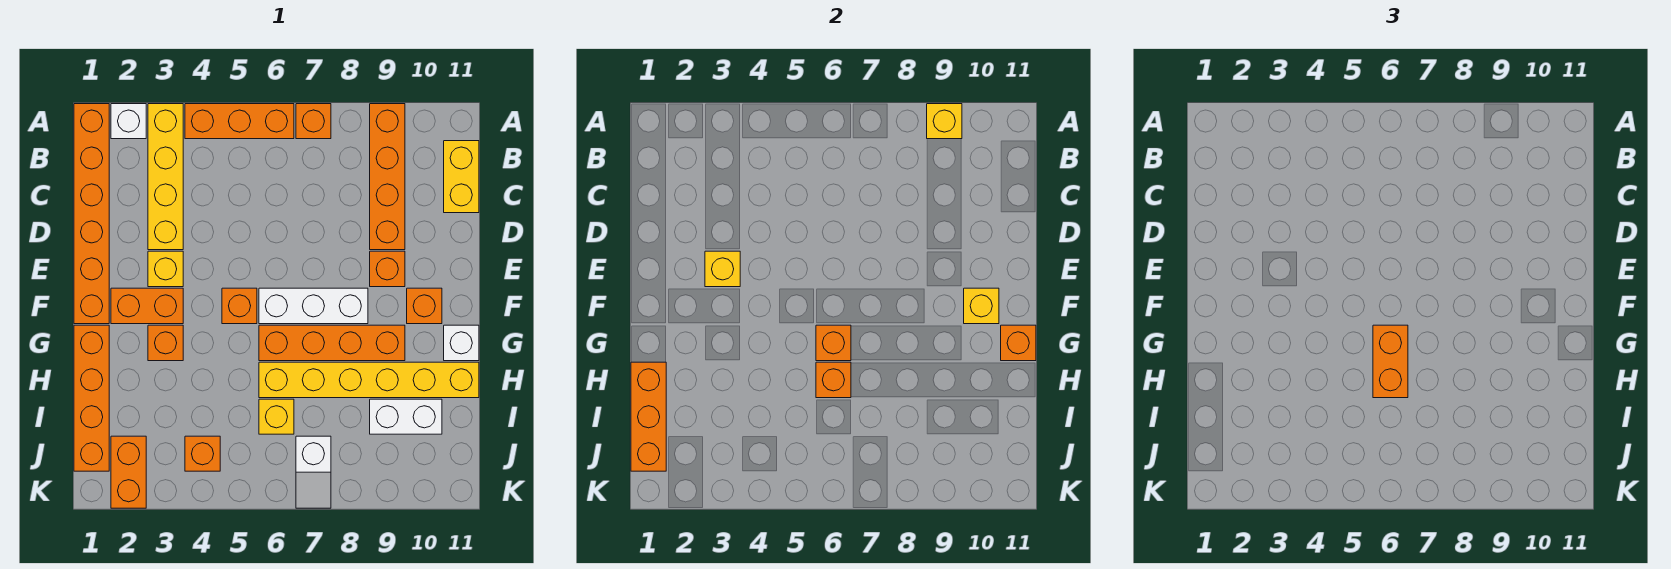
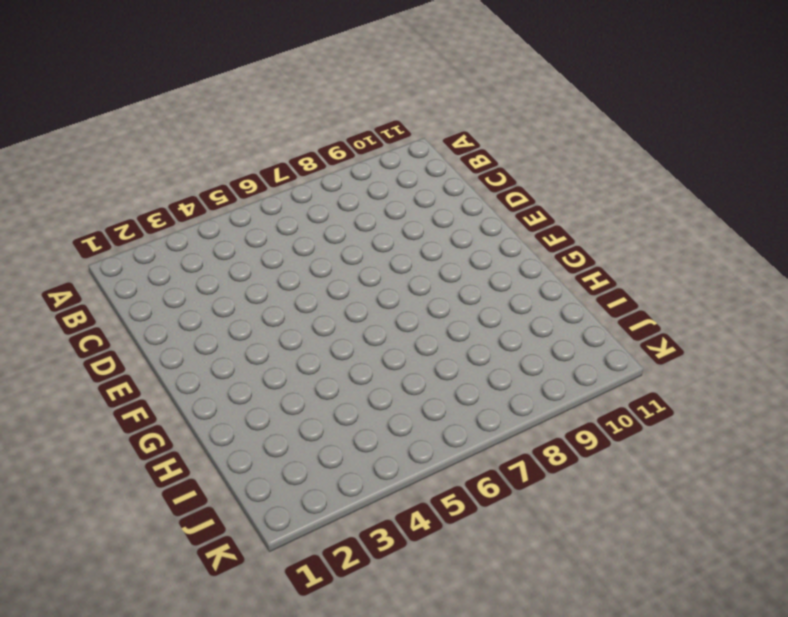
none -> orange brick A1:F1 level 1
none -> white brick A2 level 1
none -> yellow brick A3:D3 level 1
none -> orange brick A4:A6 level 1

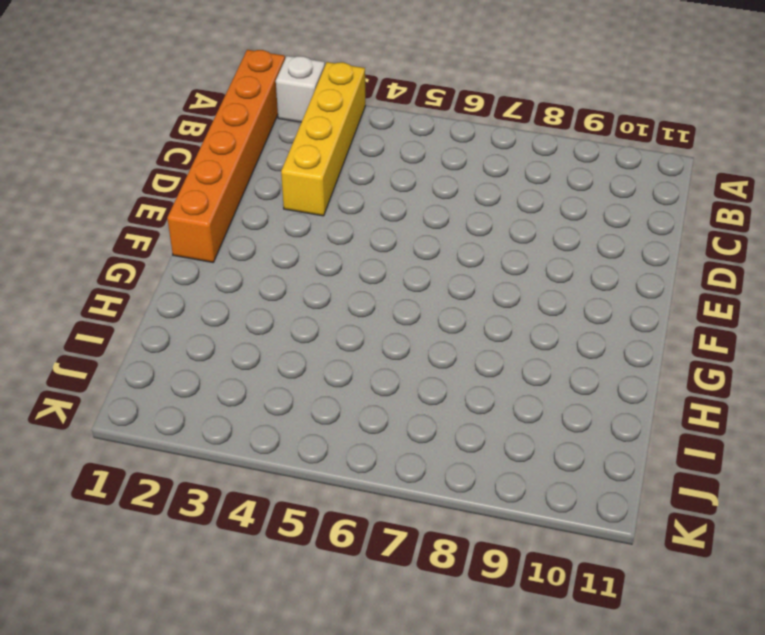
none -> orange brick A4:A6 level 1
none -> orange brick A7 level 1
none -> orange brick A9:D9 level 1
none -> yellow brick B11:C11 level 1

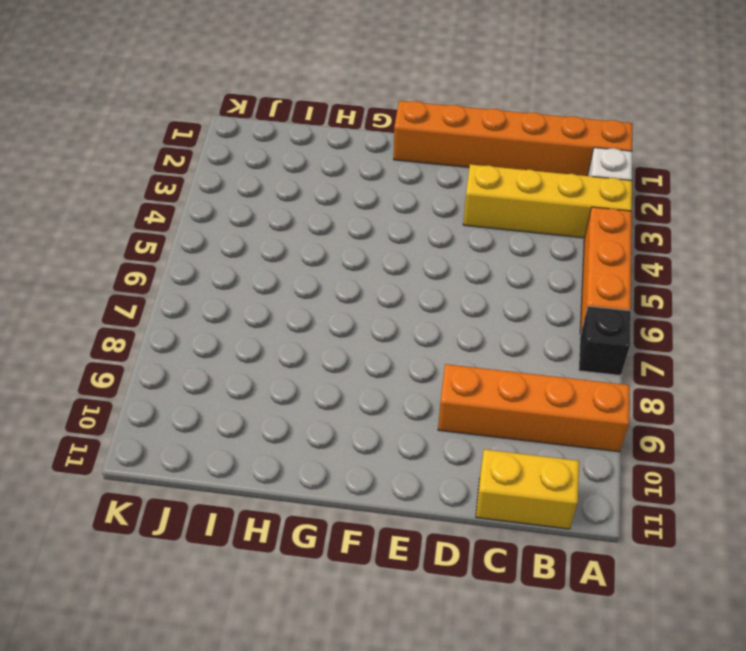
black brick A7 level 1 -> orange brick A7 level 1
none -> yellow brick E3 level 1
none -> orange brick E9 level 1
none -> orange brick F2:F3 level 1
none -> orange brick F5 level 1

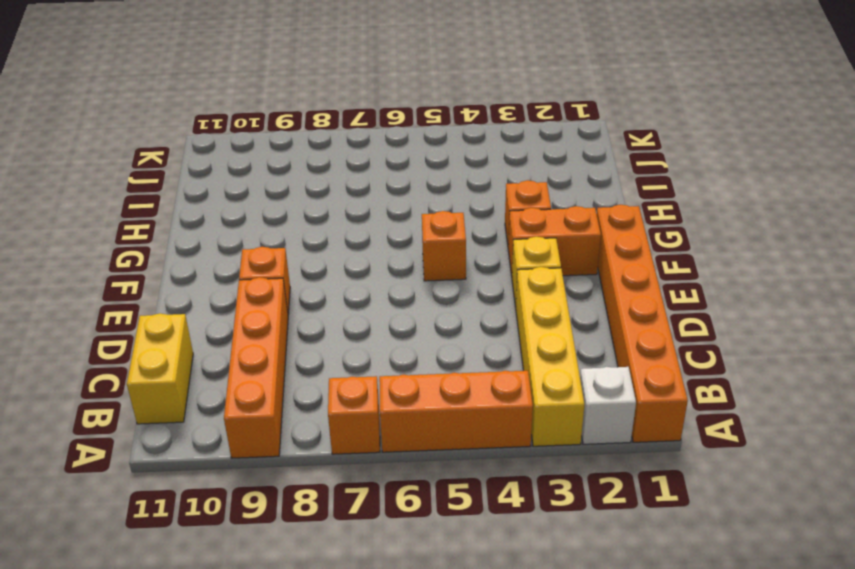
none -> white brick F6:F8 level 1
none -> orange brick F10 level 1
none -> orange brick G1:J1 level 1
none -> orange brick G6:G9 level 1

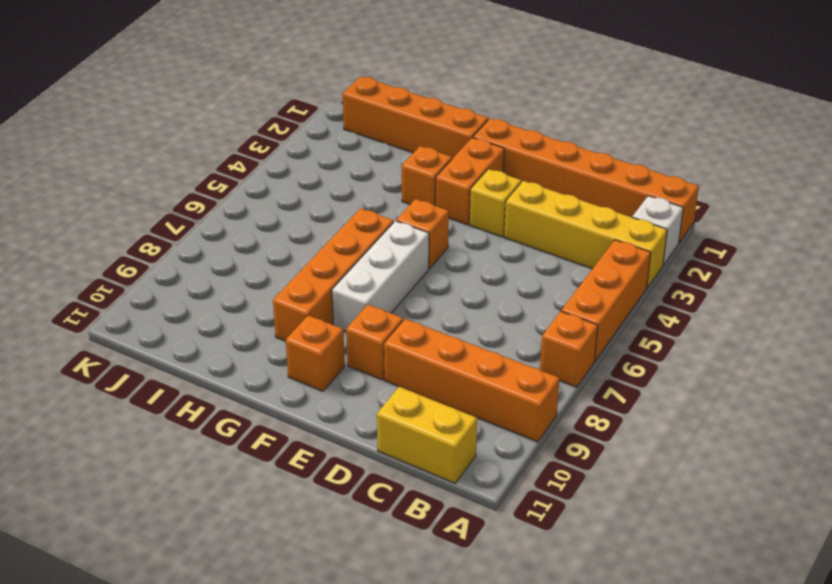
none -> white brick G11 level 1
none -> yellow brick H6:H11 level 1
none -> yellow brick I6 level 1
none -> white brick I9:I10 level 1

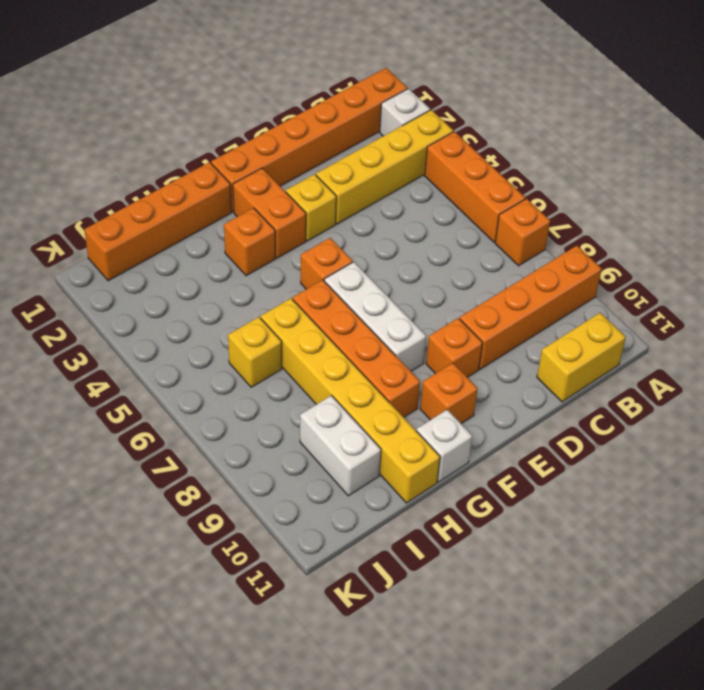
none -> orange brick J2:K2 level 1
none -> orange brick J4 level 1
none -> white slope J7:K7 level 1 top J
none -> yellow brick A9 level 2

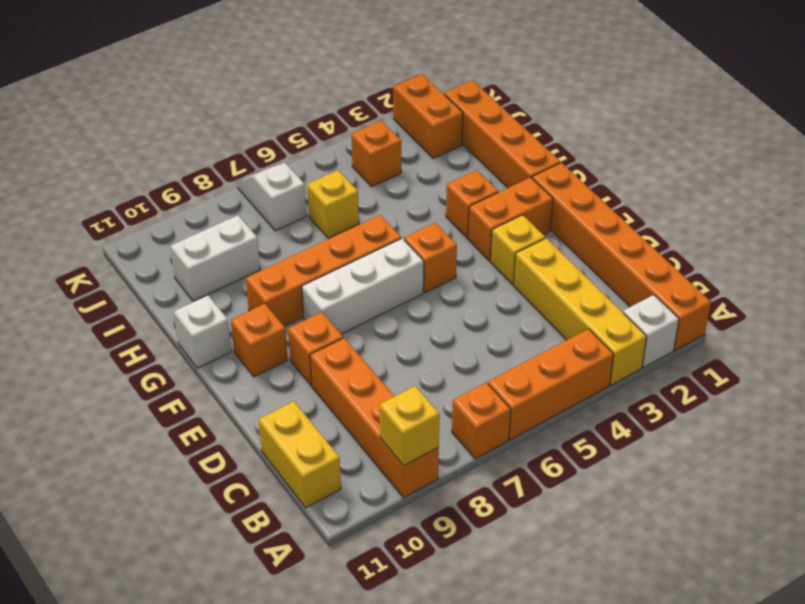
none -> yellow brick H6:H11 level 1
none -> yellow brick E3 level 2
none -> yellow brick F10 level 2
none -> orange brick G6 level 2

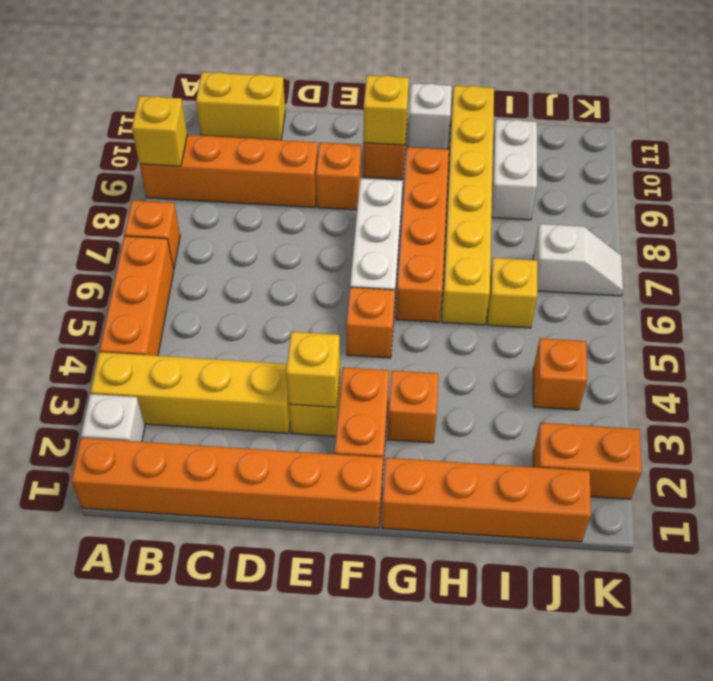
none -> orange brick G6 level 2
none -> orange brick G11 level 2
none -> orange brick H1:J1 level 2
none -> orange brick H6 level 2

